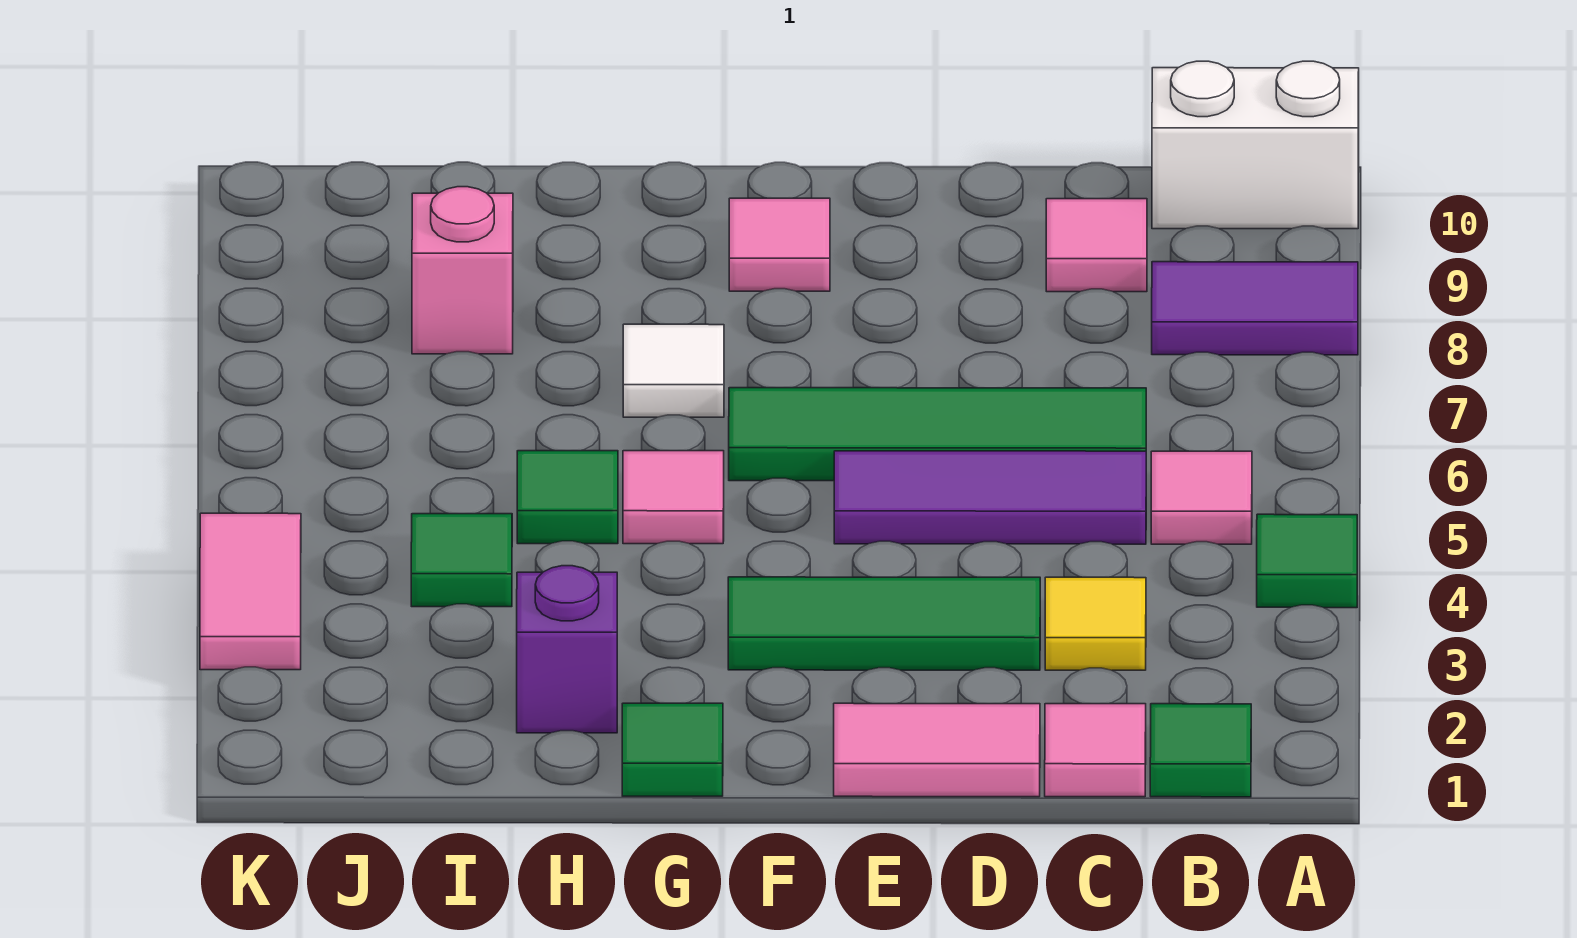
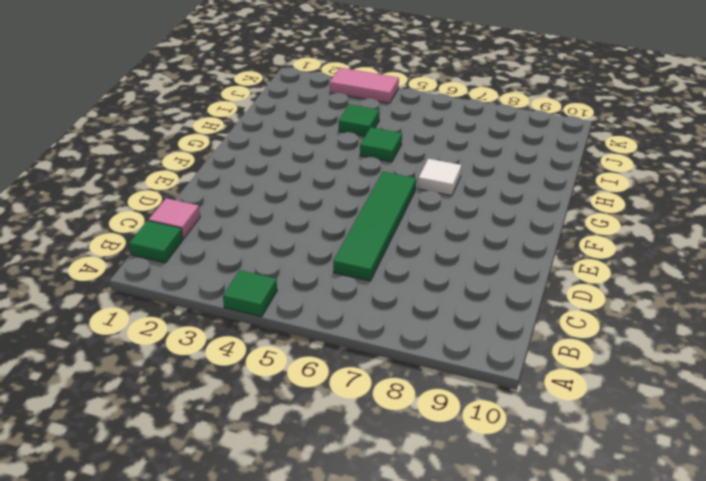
none -> purple tile A8:B8 level 1
none -> white brick A10:B10 level 1
none -> pink tile B5 level 1

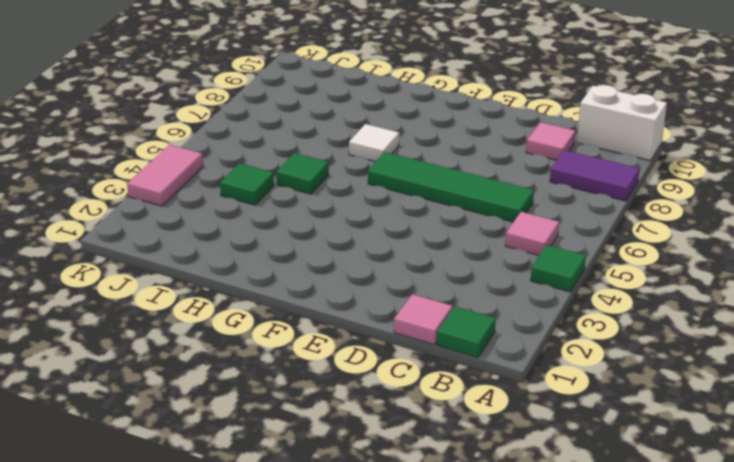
none -> yellow tile C3 level 1
none -> purple tile C5:E5 level 1
none -> pink tile D1:E1 level 1

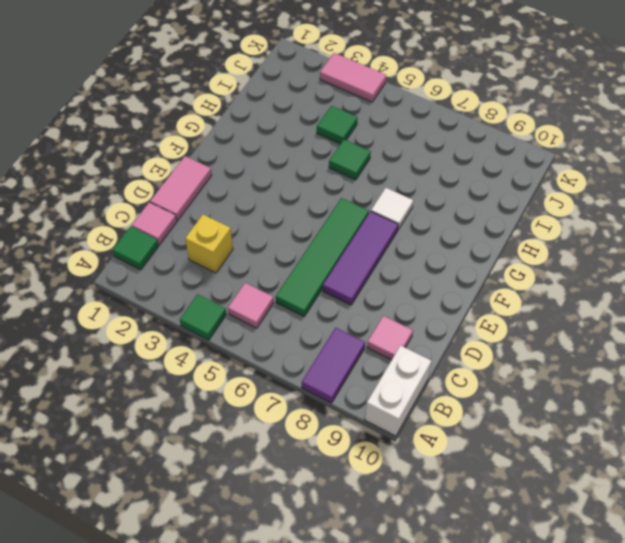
yellow brick C3 level 1 -> yellow tile C3 level 1
purple tile D7:F7 level 1 -> purple tile C5:E5 level 1
none -> green tile D3:F3 level 1
none -> pink tile F9 level 1
none -> green tile G1 level 1

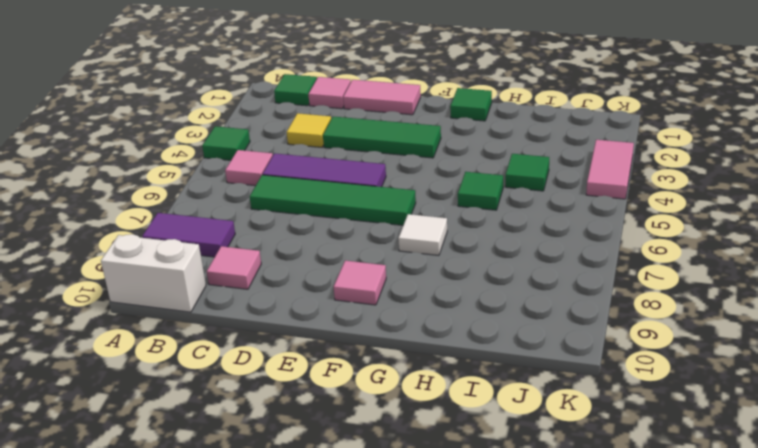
none -> pink tile G5 level 1
none -> purple brick H2 level 1
none -> pink brick I8 level 1

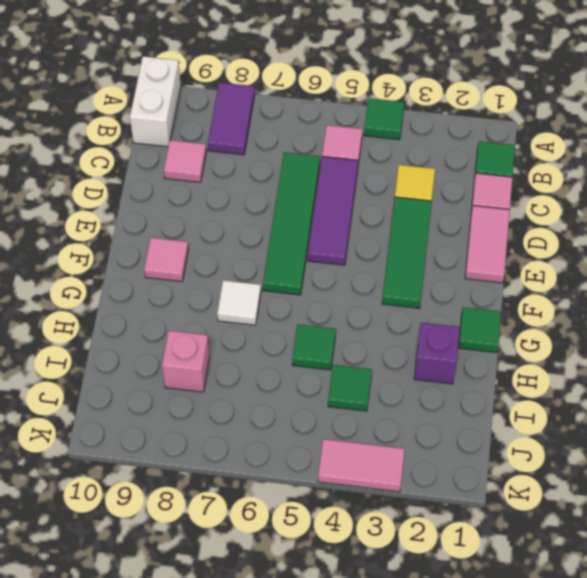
none -> pink tile G5 level 1

